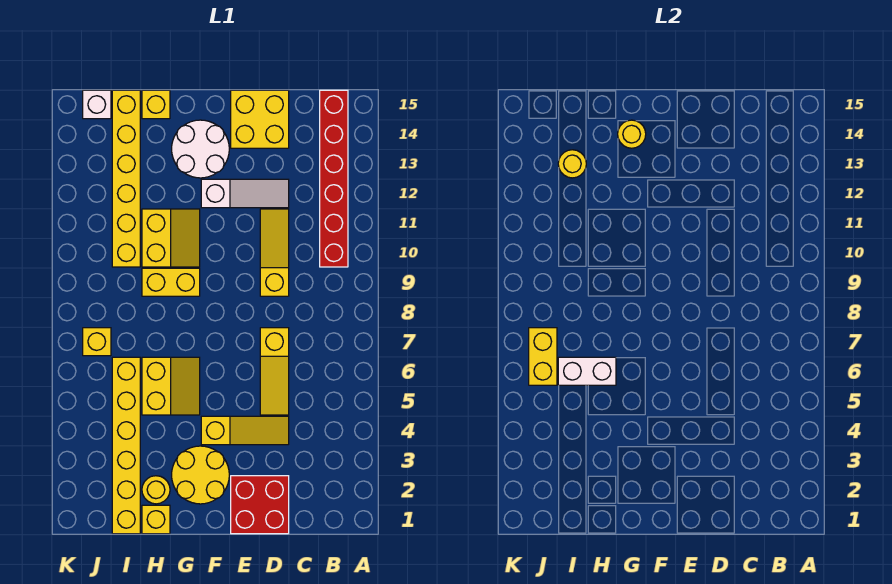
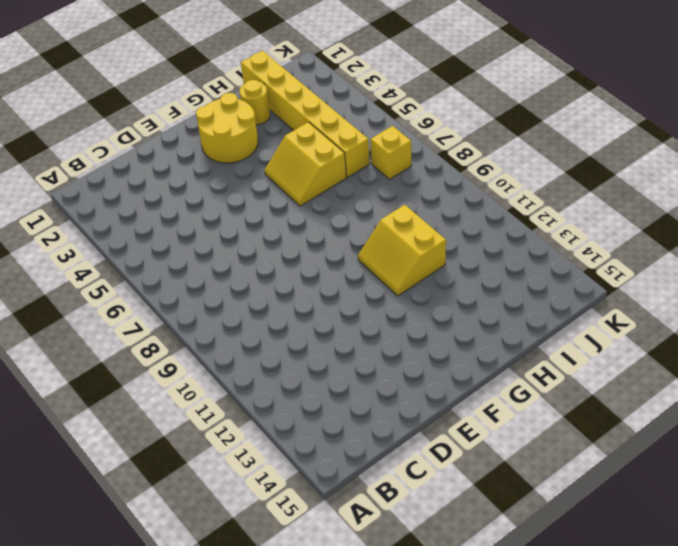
none -> red brick B10:B15 level 1
none -> red brick D1:E2 level 1
none -> yellow slope D4:F4 level 1 top F

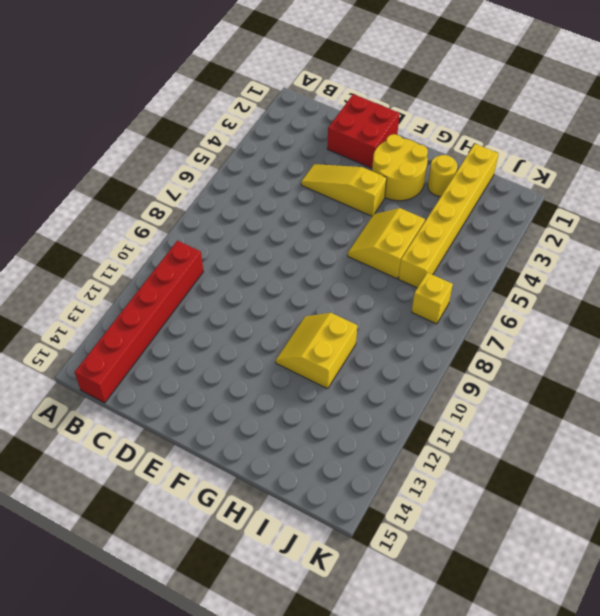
none -> yellow slope D5:D7 level 1 top 7
none -> yellow slope D9:D11 level 1 top 9
none -> white slope D12:F12 level 1 top F

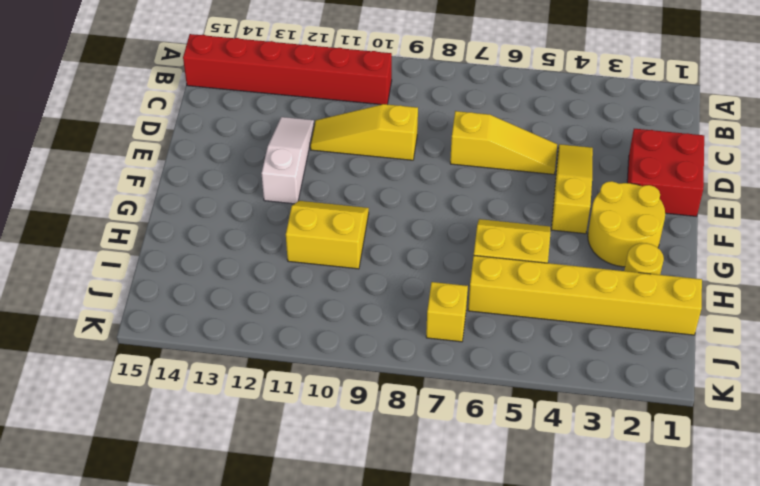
none -> yellow brick D14:E15 level 1
none -> white round brick F13:G14 level 1
none -> yellow brick G9:H9 level 1

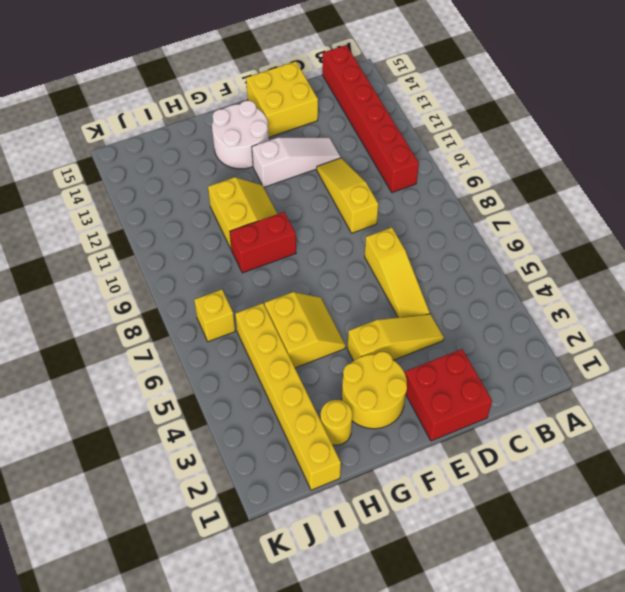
red brick G9:H9 level 1 -> yellow brick G9:H9 level 1
none -> yellow brick H1 level 1
none -> yellow brick H15 level 1
none -> yellow brick I10:I15 level 1

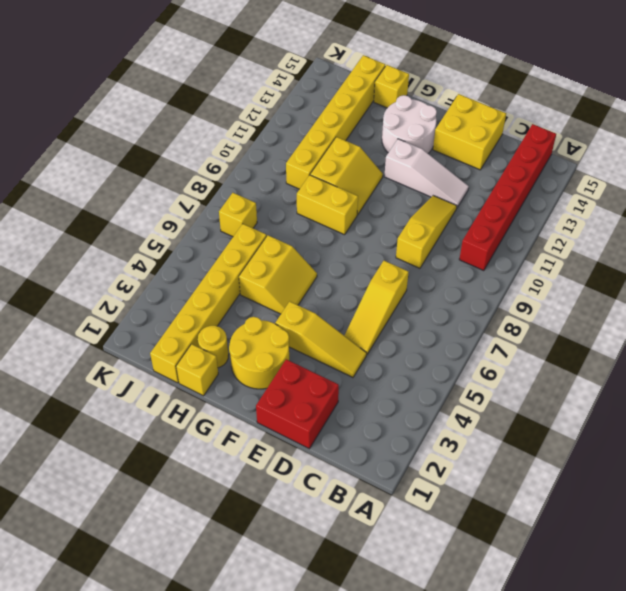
none -> white brick J15 level 1
none -> yellow round brick G14 level 2
none -> white brick H6:I6 level 2

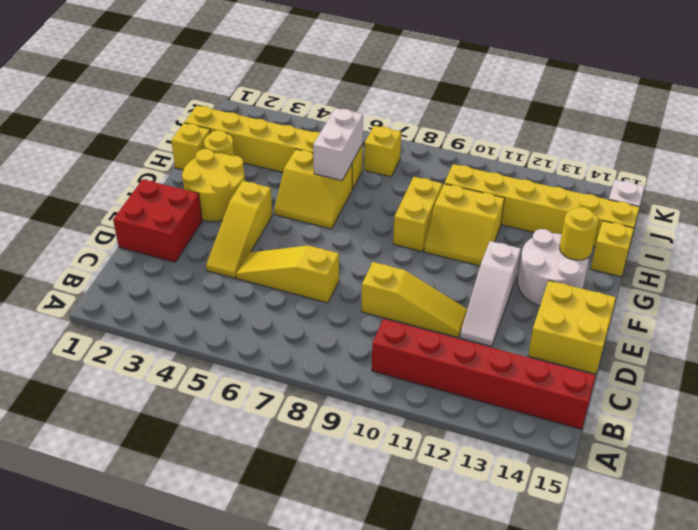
none -> yellow round brick I13 level 2
none -> yellow brick J6:J7 level 2

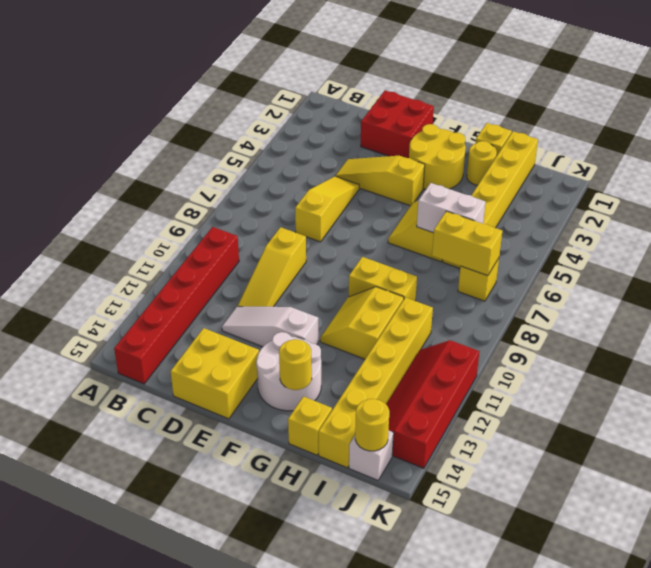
yellow brick I7:J7 level 2 -> yellow brick J6:J7 level 2
red slope J11:K14 level 1 top K -> none
yellow round brick J15 level 2 -> yellow round brick I13 level 2

